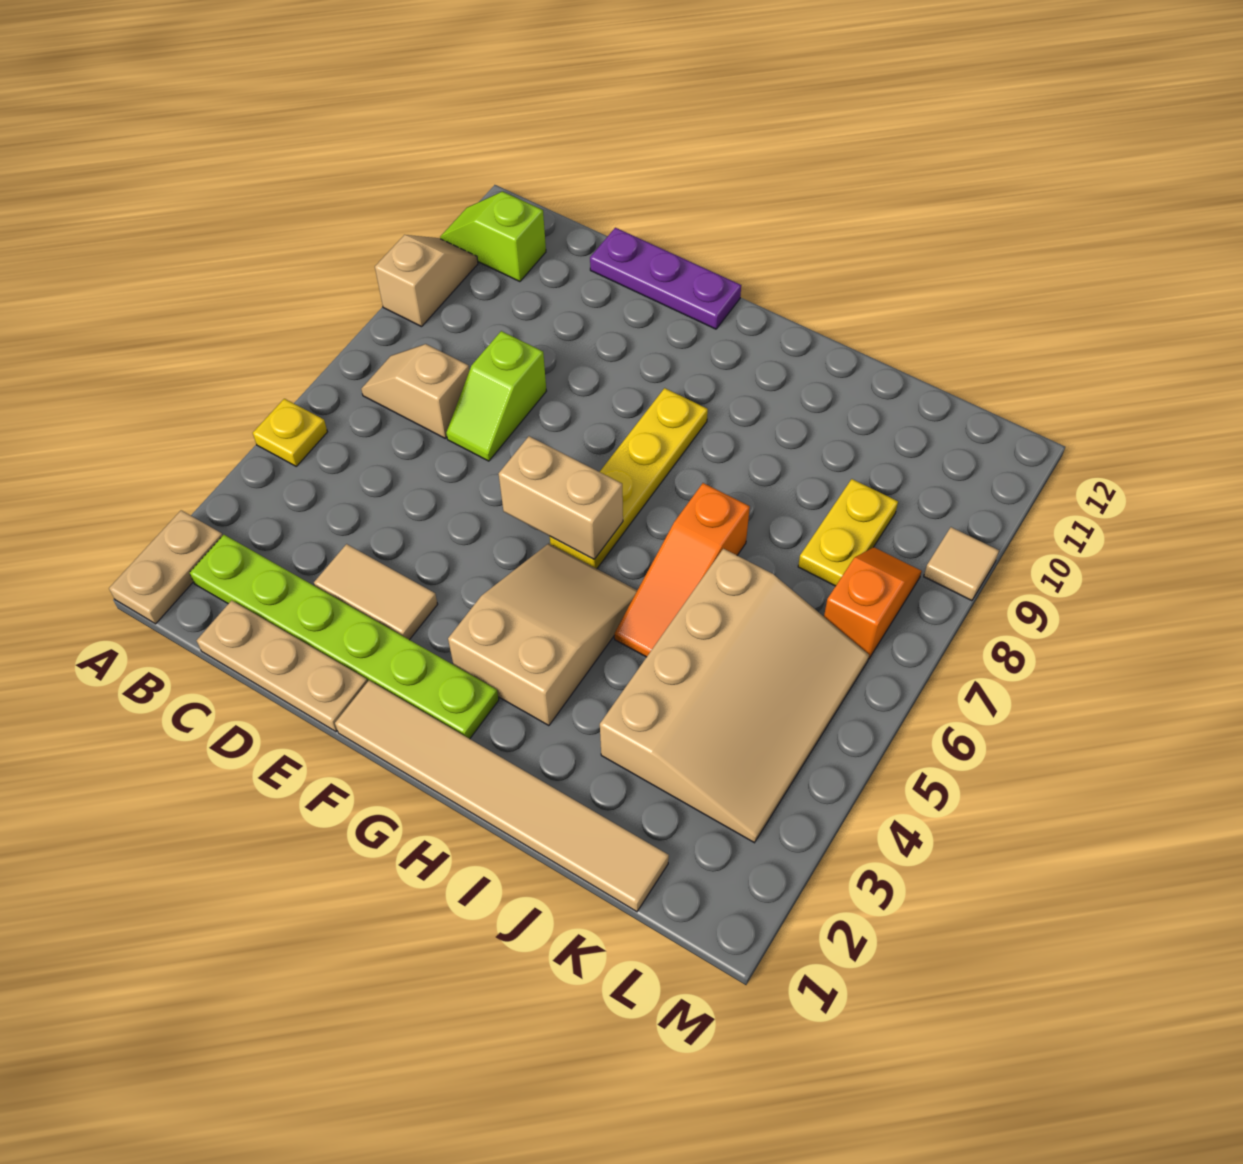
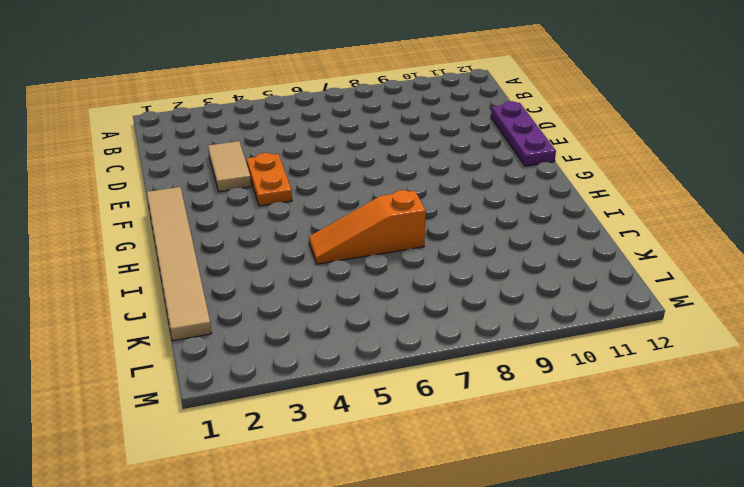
orange plate E4:F4 level 1 -> none
none -> tan plate A1:A2 level 1
none -> yellow plate A5 level 1
none -> tan slope A9:A10 level 1 top 9

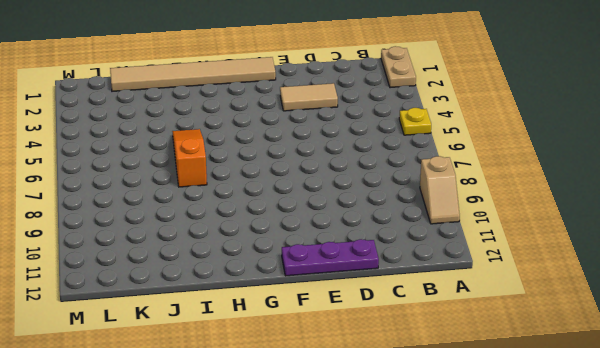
none -> lime slope A11:B11 level 1 top B
none -> lime plate B2:G2 level 1
none -> tan slope B7:C7 level 1 top C

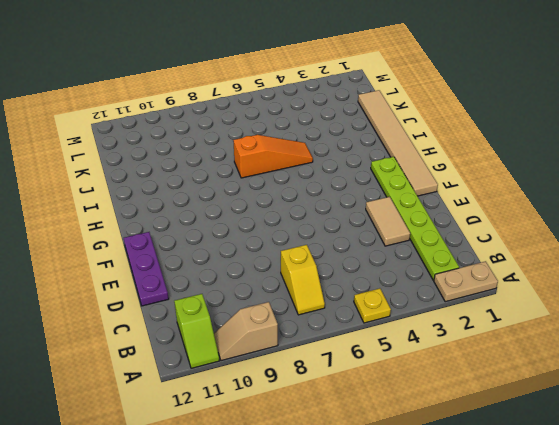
yellow slope B7:C7 level 1 top C -> tan slope B7:C7 level 1 top C
none -> tan plate C1:E1 level 1
none -> lime slope D7:D8 level 1 top 8
none -> tan slope G3:H5 level 1 top 3

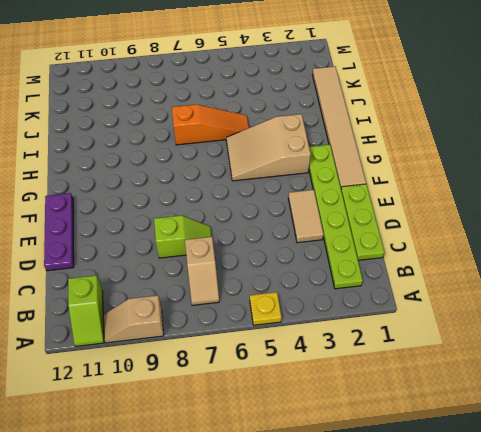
lime plate C1:E1 level 1 -> tan plate C1:E1 level 1
none -> tan plate A1:A2 level 1
none -> yellow plate G6:G9 level 1
none -> tan slope J3:L6 level 1 top J

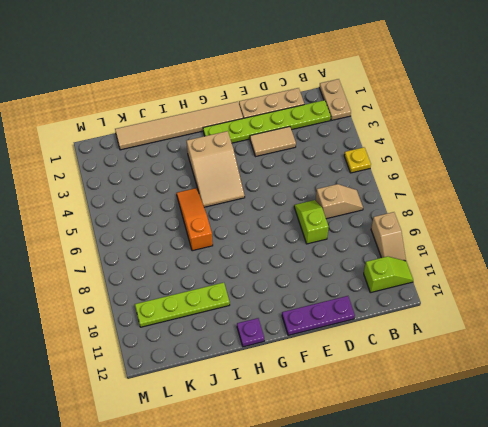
purple plate H12 level 1 -> none
lime plate I10:L10 level 1 -> none
none -> yellow plate G6:G9 level 1
none -> tan slope J3:L6 level 1 top J
none -> yellow plate K8:K9 level 1

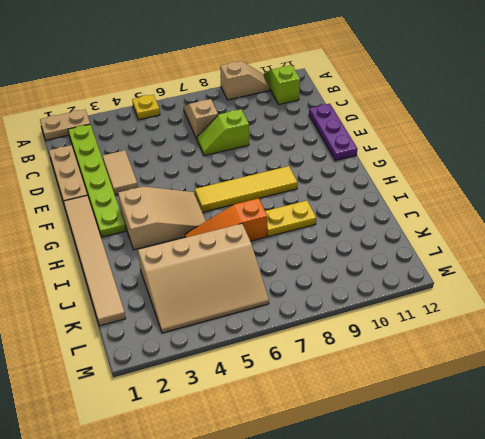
yellow tile G6:G9 level 1 -> yellow plate G6:G9 level 1
yellow plate I8:I9 level 1 -> yellow plate K8:K9 level 1
none -> orange slope L7:L8 level 1 top 7
none -> tan tile M9 level 1
none -> tan brick F6:G6 level 2

